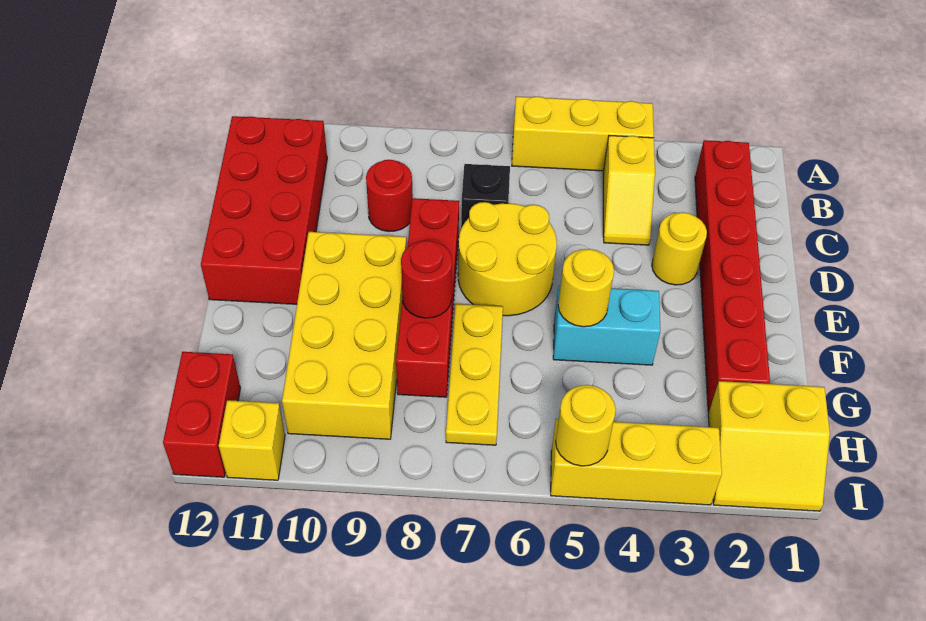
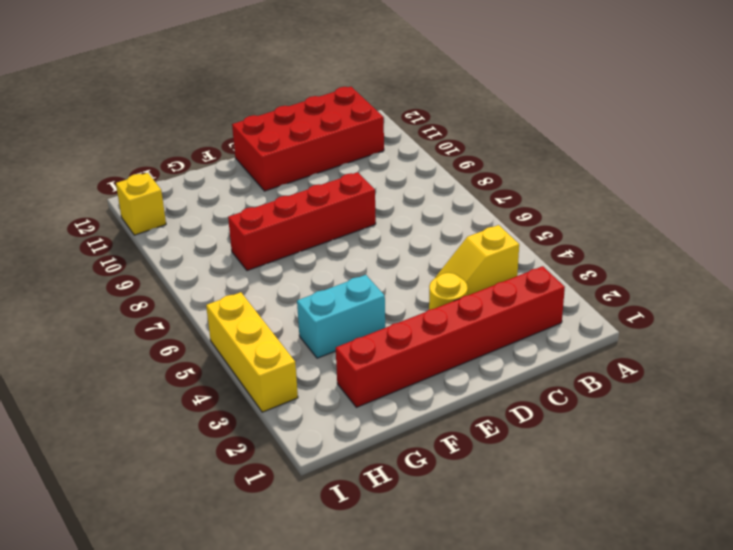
cyan brick F4:G4 level 1 -> cyan brick F4:F5 level 1
none -> yellow brick A4:A6 level 1
none -> black brick C7 level 1
none -> red round brick C9 level 1

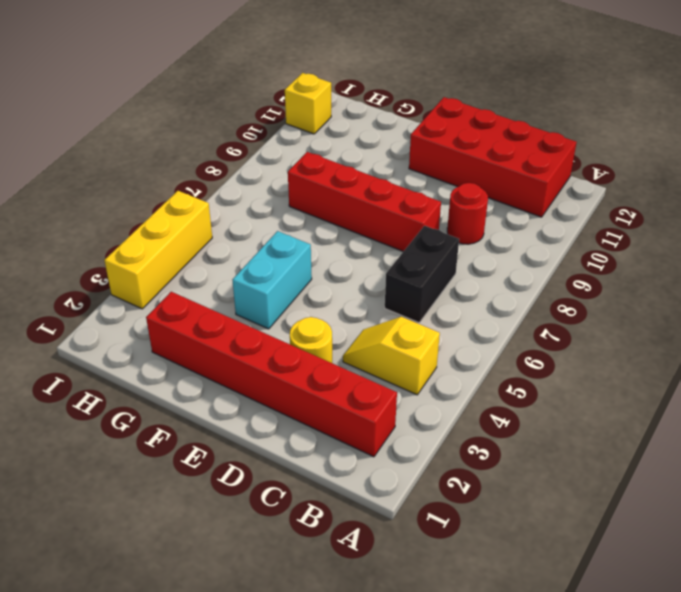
black brick C6:C7 level 1 -> black brick C7 level 1
none -> yellow brick A4:A6 level 1
none -> yellow round brick D6:E7 level 1
none -> yellow brick E9:H10 level 1

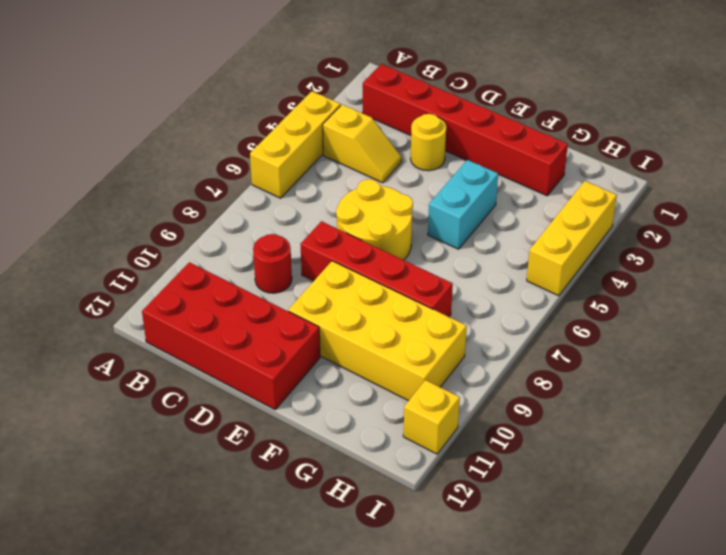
none -> black brick C7 level 1
none -> yellow plate F7:H7 level 1
none -> yellow slope H1:I2 level 1 top H

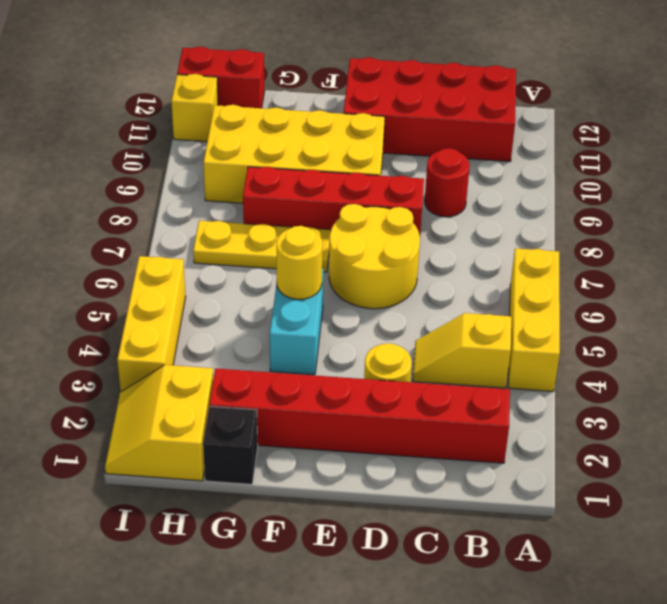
black brick G1 level 1 -> black brick C7 level 1
none -> red round brick F8 level 2
none -> yellow round brick I5 level 2

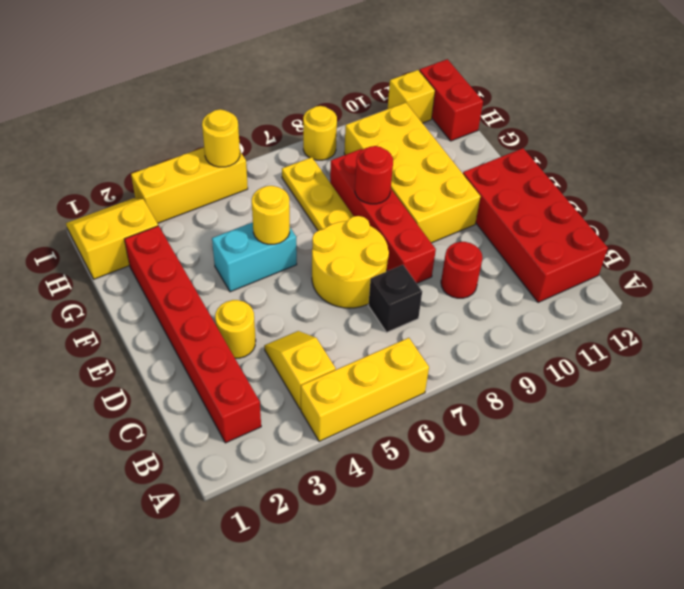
yellow round brick I8 level 1 -> none

